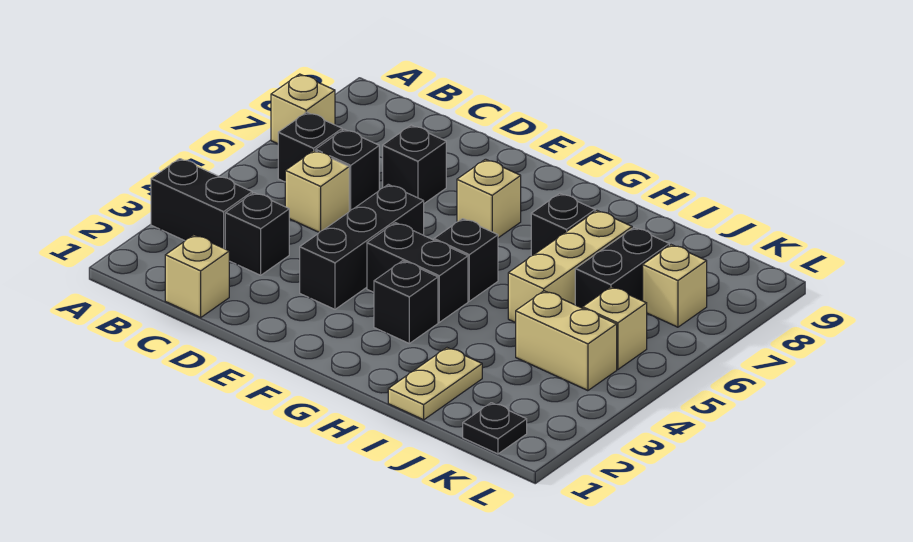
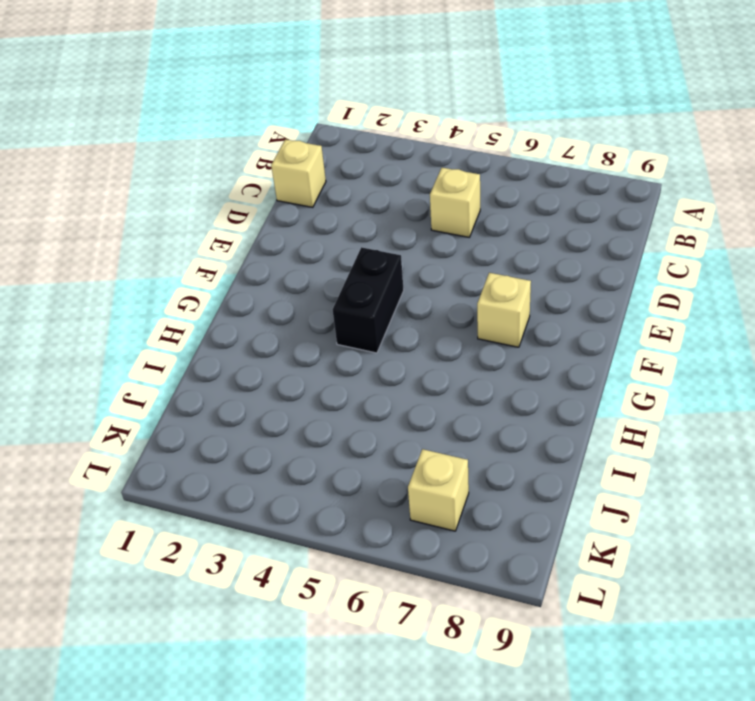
none -> black brick A3:B3 level 1
none -> tan brick A7 level 1
none -> black brick B6 level 1

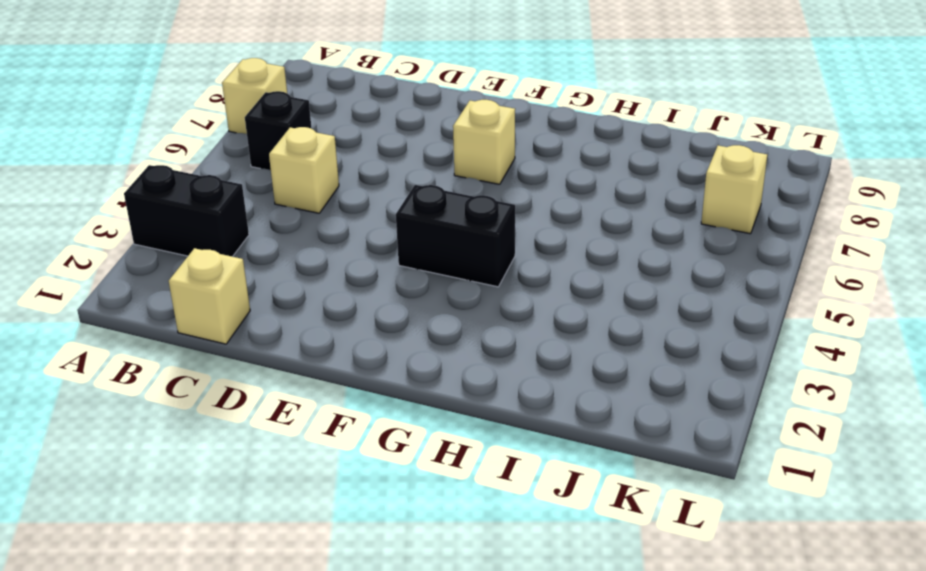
none -> black brick C3 level 1
none -> black brick C6 level 1
none -> black brick D7 level 1

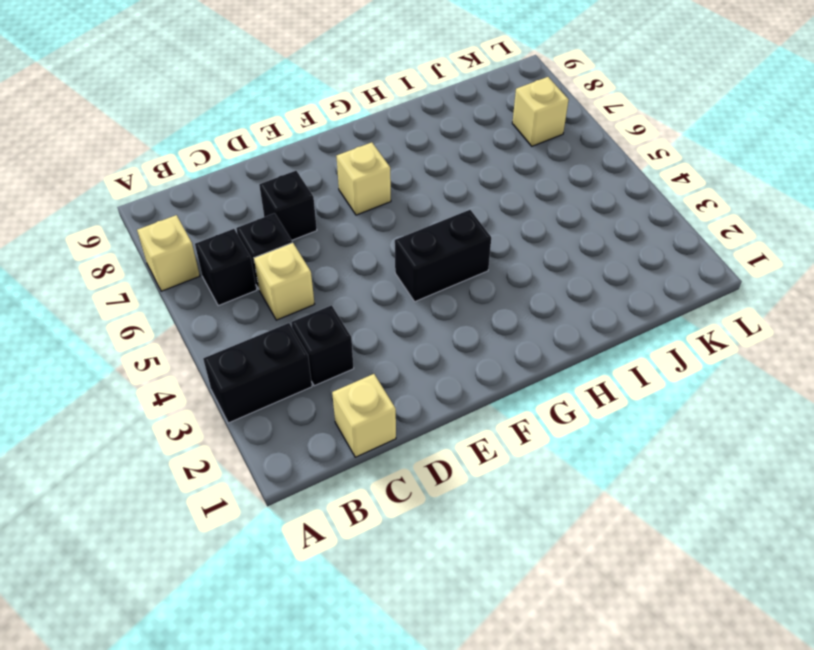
none -> black brick E3:E5 level 1
none -> black brick G3 level 1
none -> black brick G5 level 1

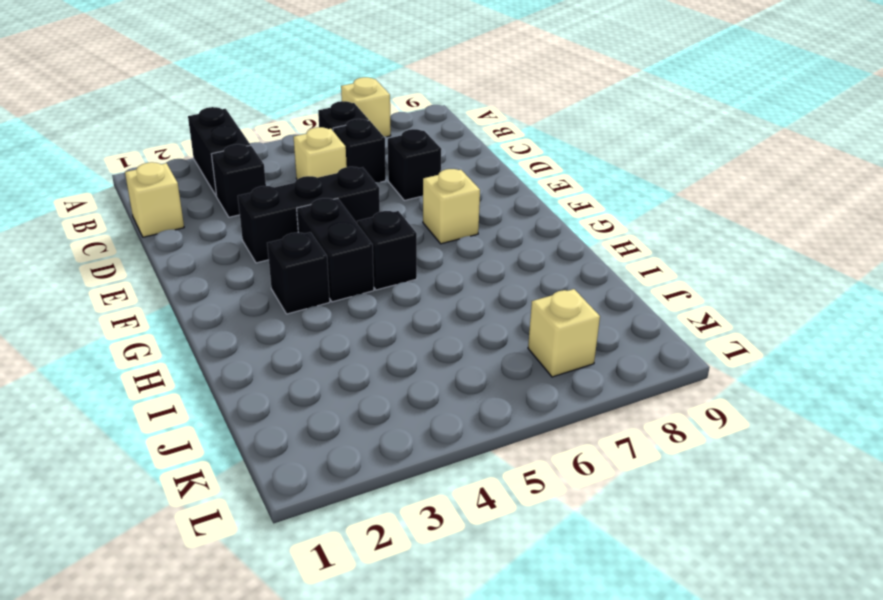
none -> black brick H7 level 1
none -> tan plate I1:I2 level 1
none -> tan brick I5:I7 level 1

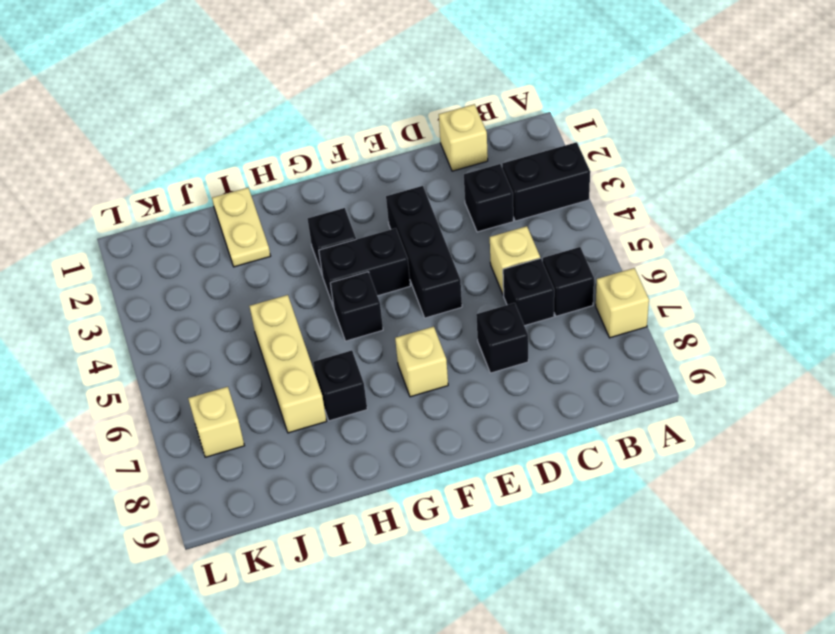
none -> tan brick J4:K4 level 1
none -> black brick J6:J7 level 1
none -> black plate K1 level 1

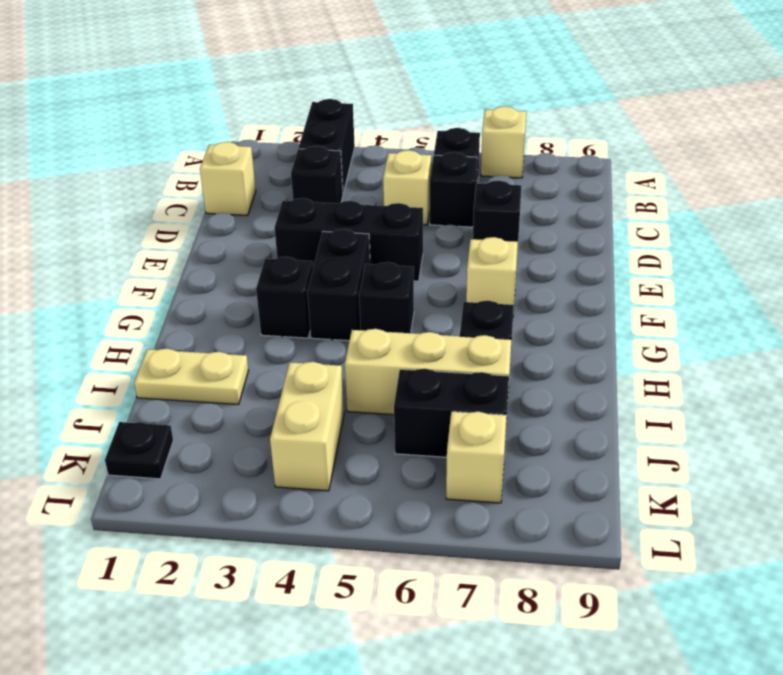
none -> tan brick K5 level 1

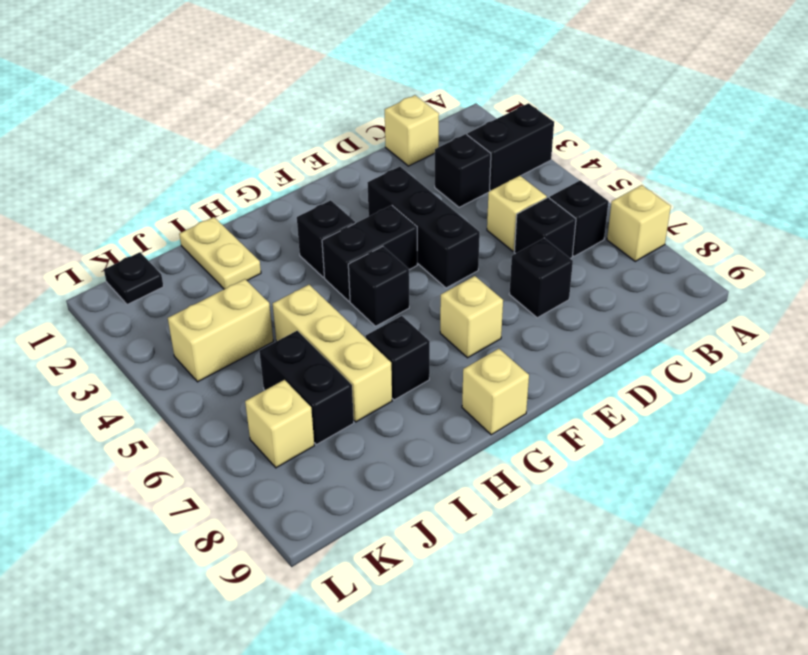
tan brick G9 level 1 -> tan brick K5 level 1

